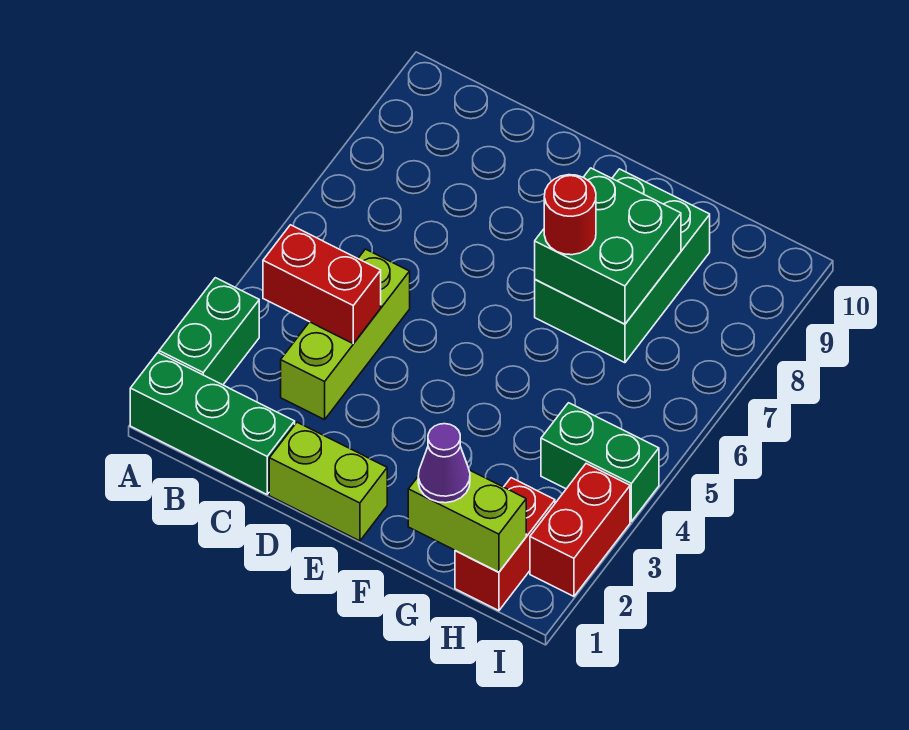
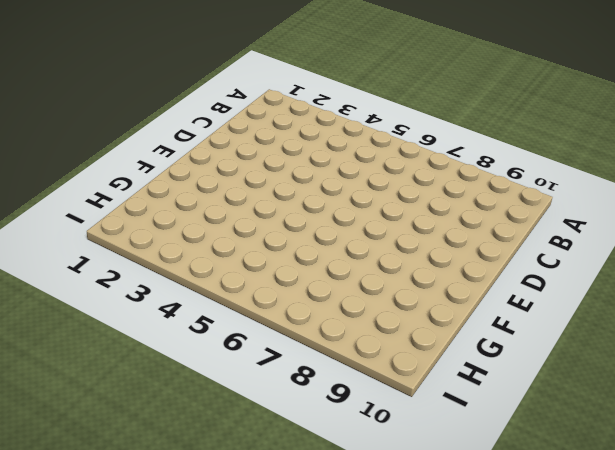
none -> green brick A1:C1 level 1
none -> green brick A2:A3 level 1
none -> lime brick C3:C5 level 1

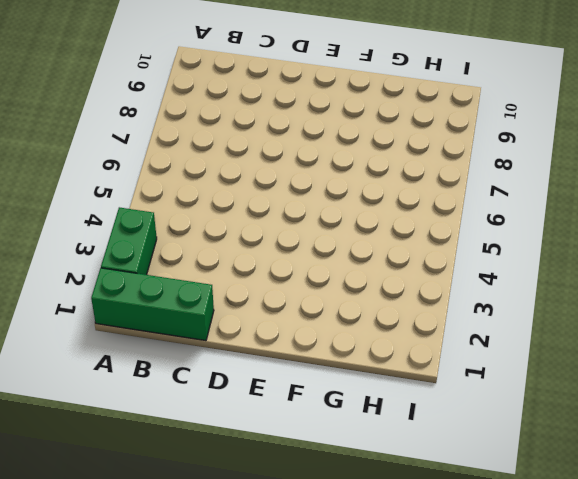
none -> lime brick C3:C5 level 1
none -> lime brick D1:E1 level 1
none -> green brick F7:G9 level 1

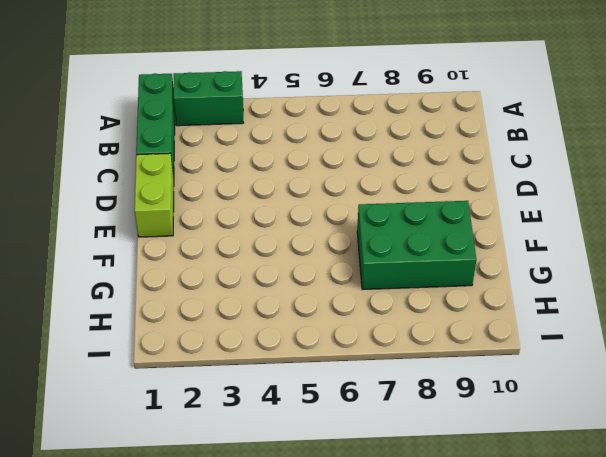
none -> lime brick C3:C5 level 1
none -> red brick H1:H2 level 1
none -> green brick H4:I4 level 1

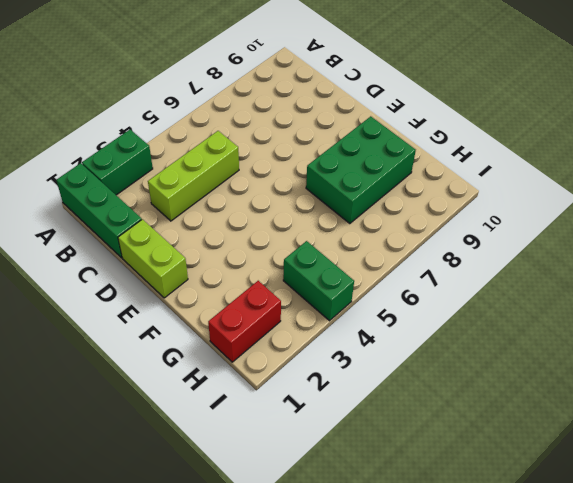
none -> red brick I2:I3 level 1
none -> red brick B4:C4 level 2
none -> green brick F7:G8 level 2

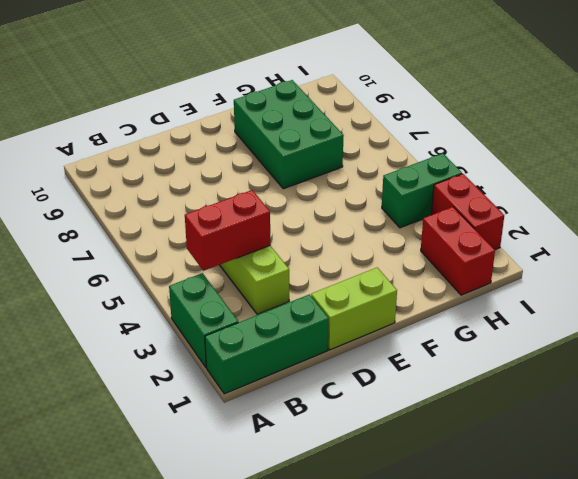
none -> green brick F7:G8 level 2
none -> lime brick G1:H1 level 2
none -> red round brick F7 level 3

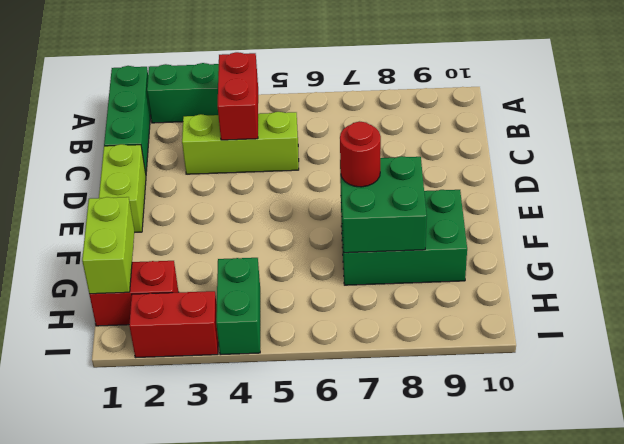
none -> purple cone G1 level 3

